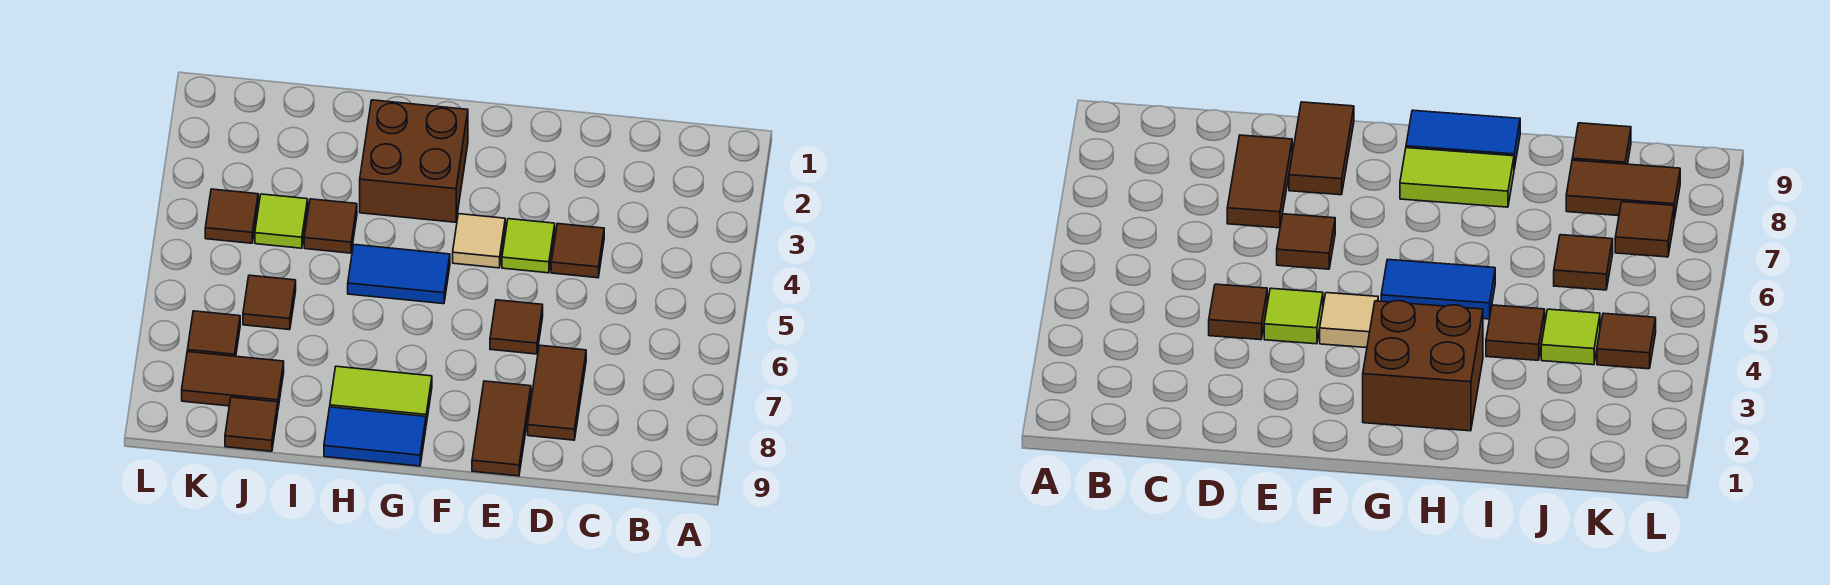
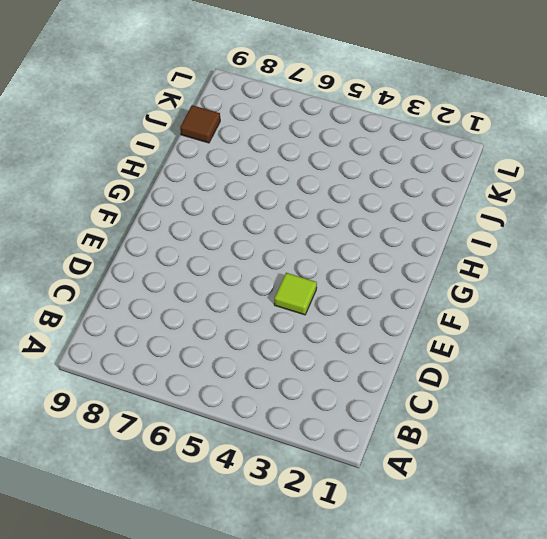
none -> brown tile D4 level 1
none -> brown tile D7:D8 level 1
none -> brown tile E6 level 1

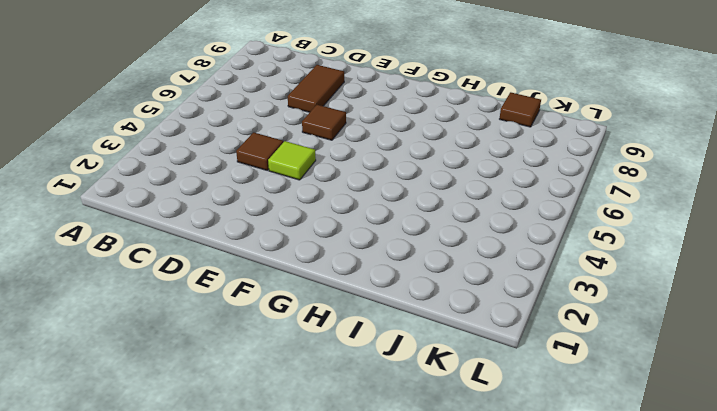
none -> brown tile E8:E9 level 1
none -> tan tile F4 level 1
none -> brown brick G2:H3 level 1

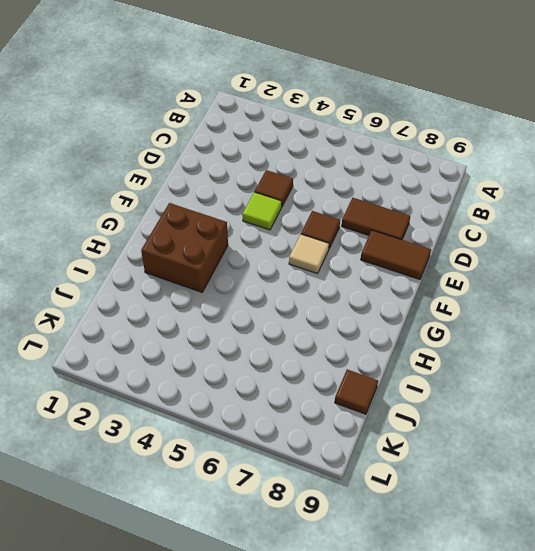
tan tile F6 level 1 -> tan tile F4 level 1
none -> blue tile G5:H5 level 1
none -> lime tile G8:H8 level 1
none -> blue tile G9:H9 level 1

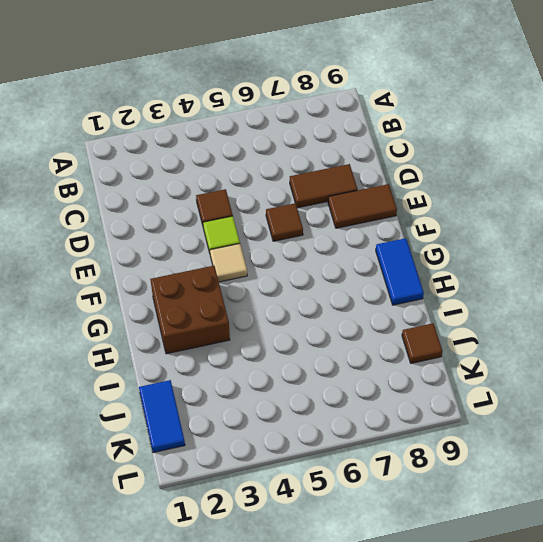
blue tile J1:K1 level 1 -> blue tile G5:H5 level 1
none -> lime tile G8:H8 level 1
none -> brown tile I4 level 1
none -> lime tile J4 level 1

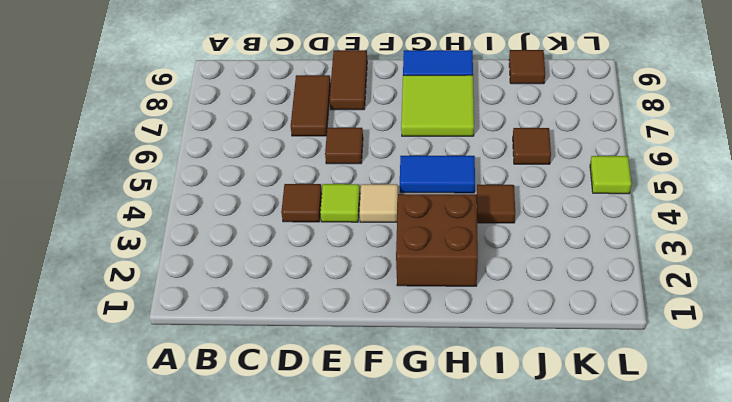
lime tile G7:H8 level 1 -> lime tile G8:H8 level 1
lime tile L5 level 1 -> lime tile J4 level 1
none -> brown tile J8:K8 level 1
none -> brown tile K4 level 1
none -> brown tile K7 level 1

